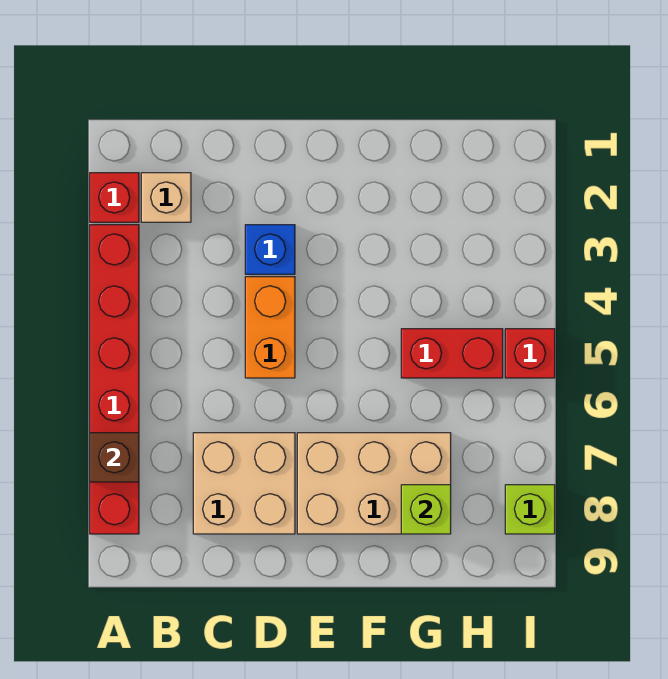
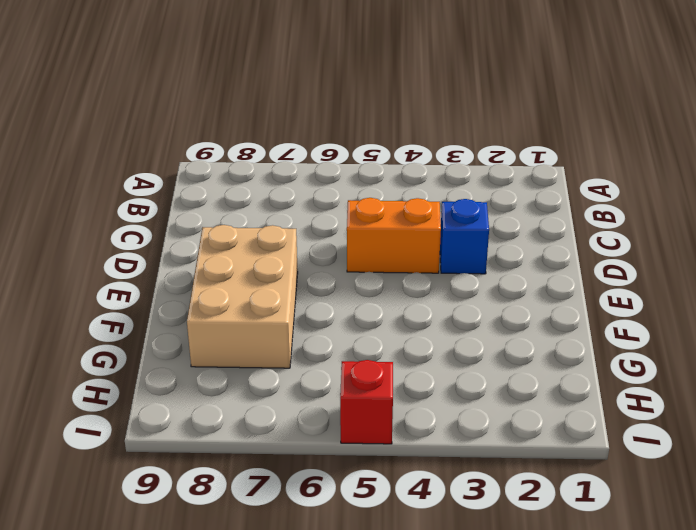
none -> red brick A2 level 1
none -> red brick A3:A8 level 1
none -> tan brick B2 level 1

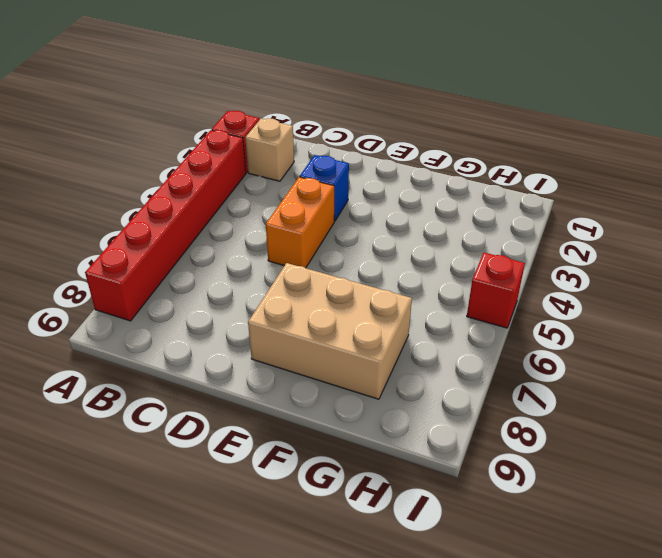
none -> tan brick C7:D8 level 1
none -> red brick G5:H5 level 1
none -> lime brick I8 level 1

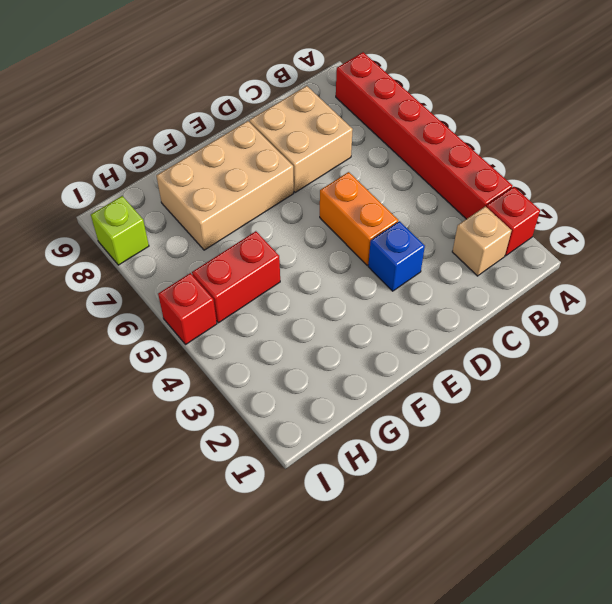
none -> brown brick A7 level 2
none -> lime brick G8 level 2

